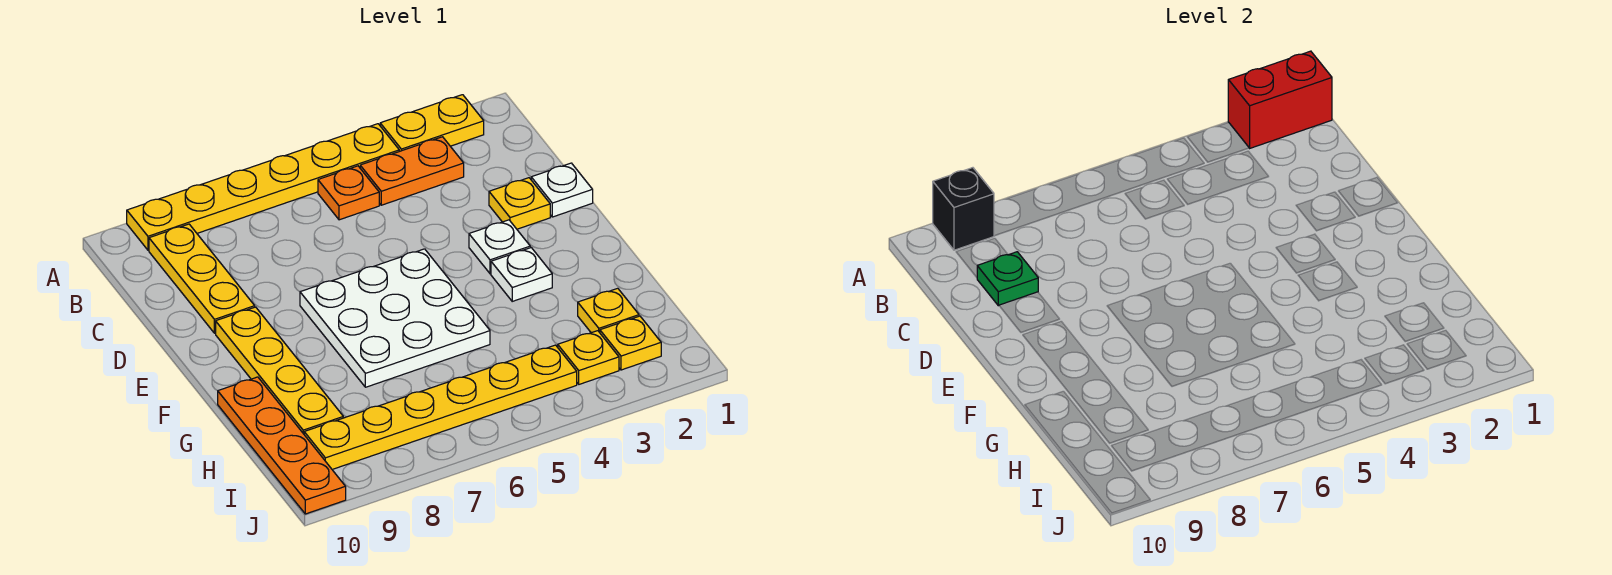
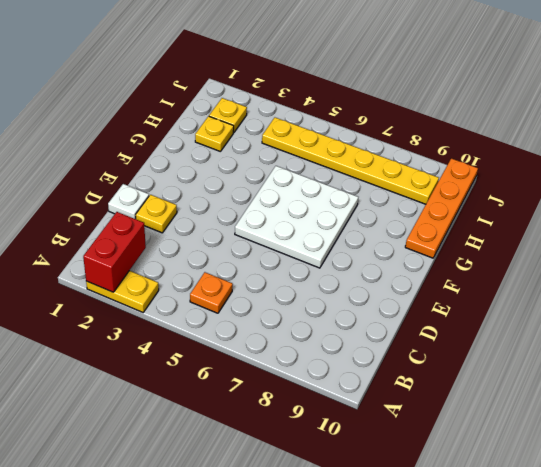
red brick A2:B2 level 2 -> red brick A1:A2 level 2
none -> yellow plate A4:A9 level 1
none -> orange plate B3:B4 level 1
none -> yellow plate B9:D9 level 1

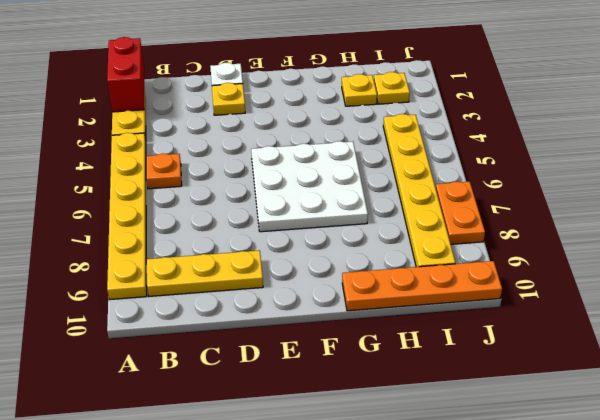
orange plate J7:J8 level 1 -> orange plate B3:B4 level 1
none -> white plate E3 level 1
none -> yellow plate E9:H9 level 1
none -> white plate F3 level 1

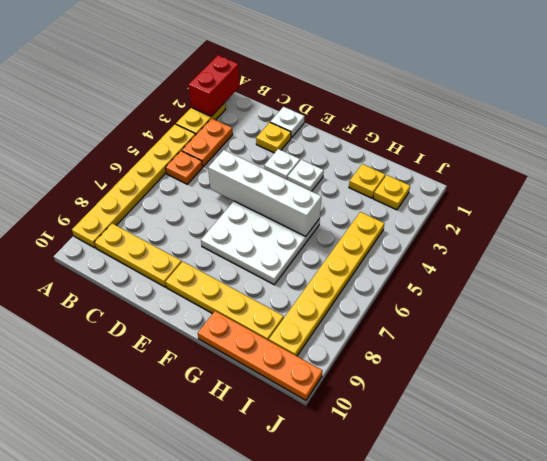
white brick D5:G5 level 2 -> none
none -> yellow plate I3 level 1
none -> black brick A9 level 2
none -> green plate C9 level 2

